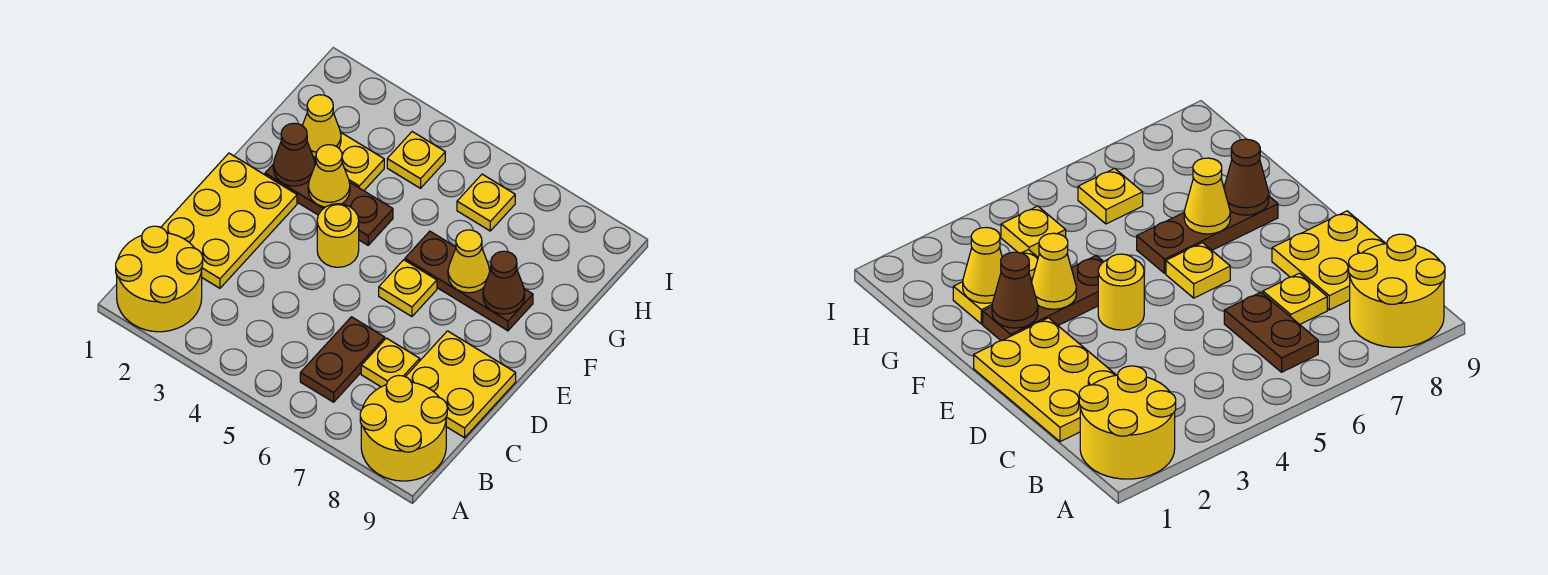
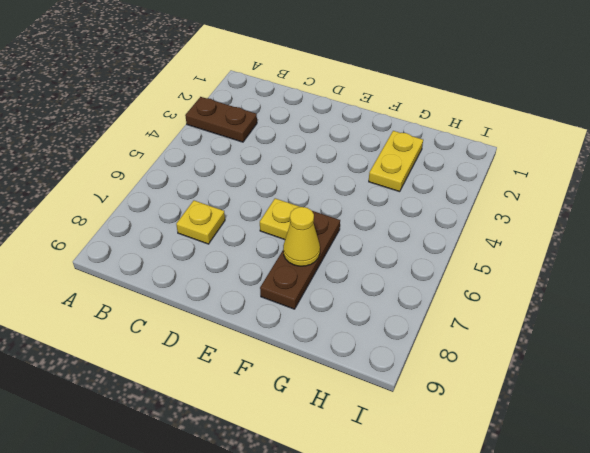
brown plate A3:B3 level 1 -> brown plate B6:C6 level 1
none -> yellow round brick A1:B2 level 1
none -> yellow round brick A8:B9 level 1
none -> yellow plate C1:E2 level 1

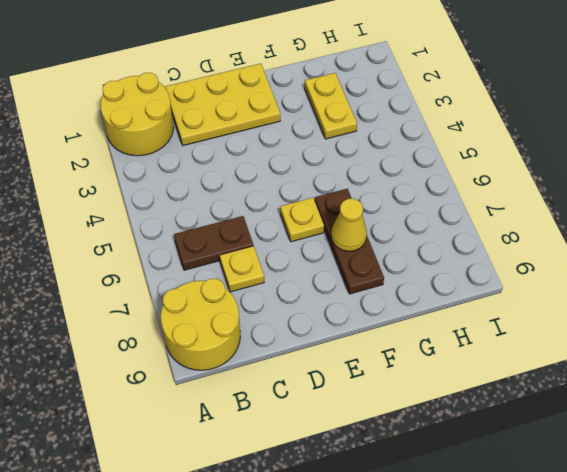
none -> yellow plate C8:D9 level 1
none -> yellow round brick E4 level 1
none -> brown plate F2:F4 level 1

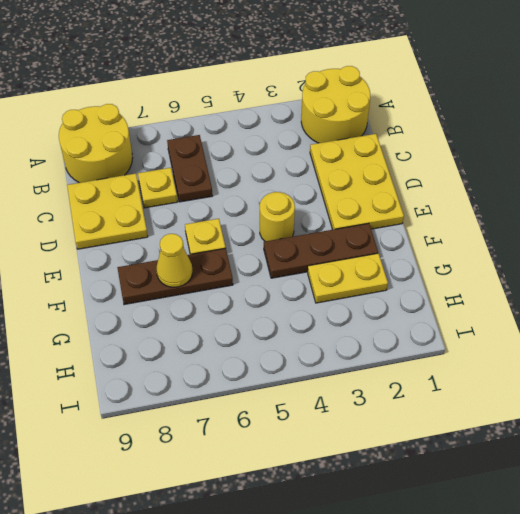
none -> yellow plate H4 level 1
none -> yellow plate H6 level 1
none -> brown cone F2 level 2

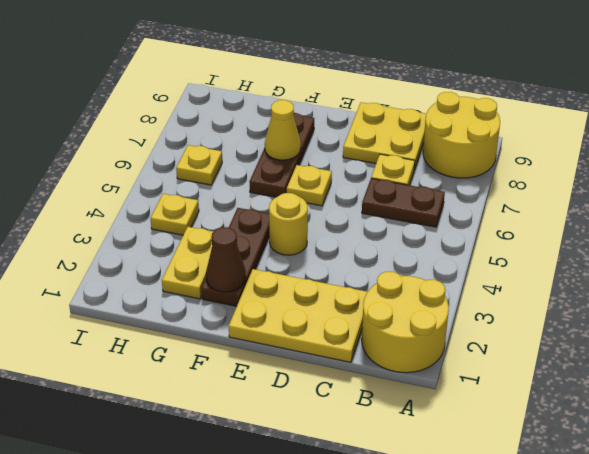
none -> yellow cone F3 level 2
none -> brown cone F8 level 2
none -> yellow cone G2 level 2

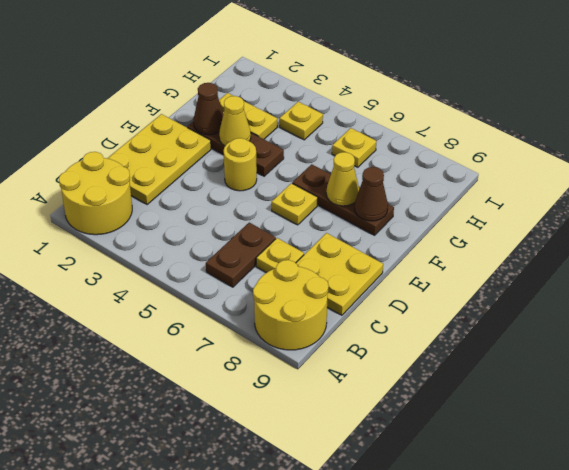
none -> yellow cone G2 level 2

